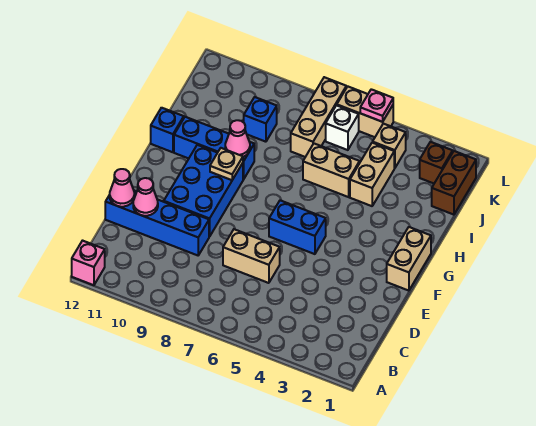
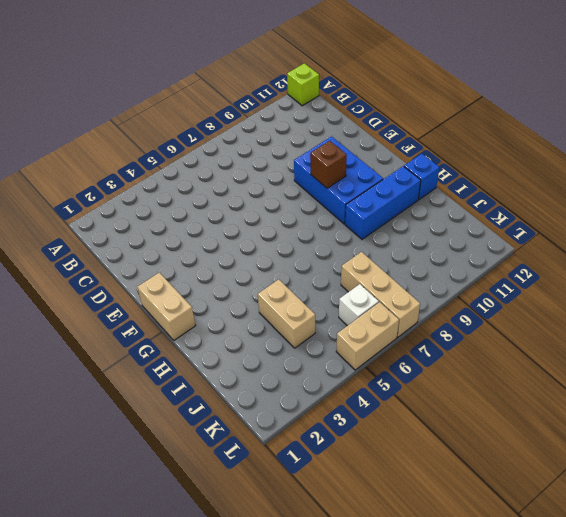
lime brick A12 level 1 -> pink brick A12 level 1
brown brick F9 level 2 -> brown brick K2 level 1
none -> tan brick D6:D7 level 1
none -> blue brick D9:D12 level 1
none -> blue brick F5:F6 level 1

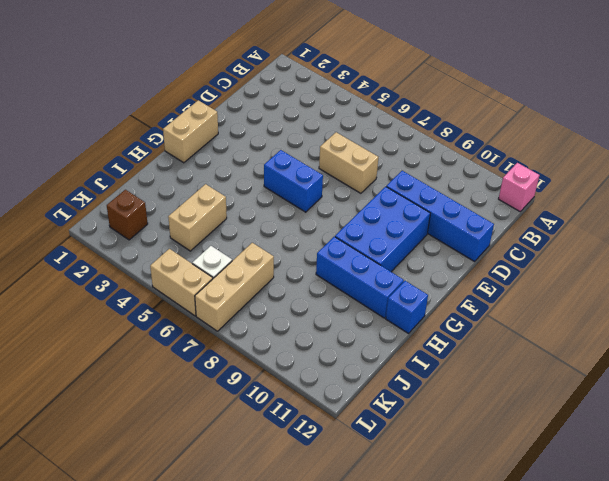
none -> tan brick I5:I6 level 1
none -> brown brick J1:K1 level 1
none -> blue brick J9 level 1

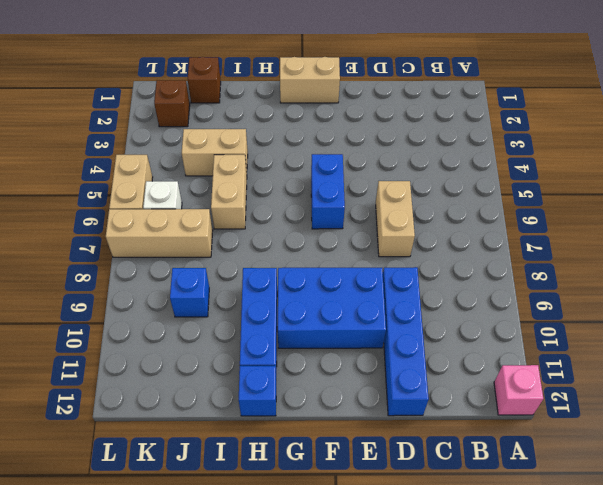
brown brick J1 level 1 -> brown brick J1:K1 level 1
none -> tan brick K4 level 1
none -> pink cone D11 level 2
none -> pink cone D12 level 2

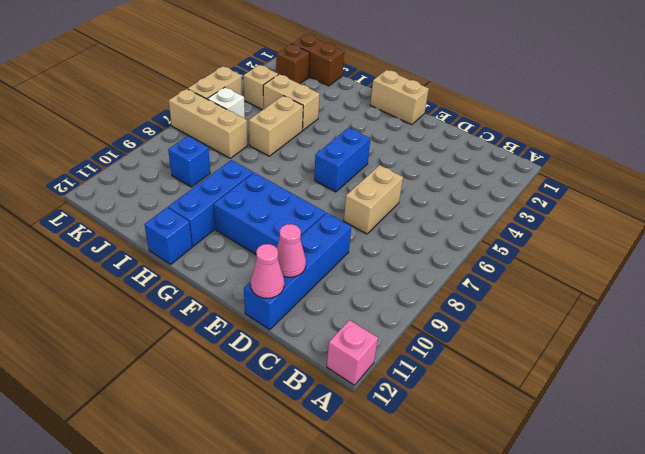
none -> tan plate G9 level 2
none -> pink cone H9 level 2
none -> pink plate L5 level 2

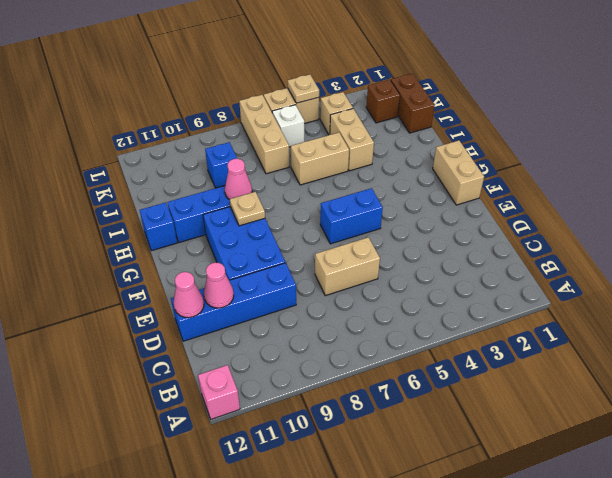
tan plate L5 level 2 -> pink plate L5 level 2

